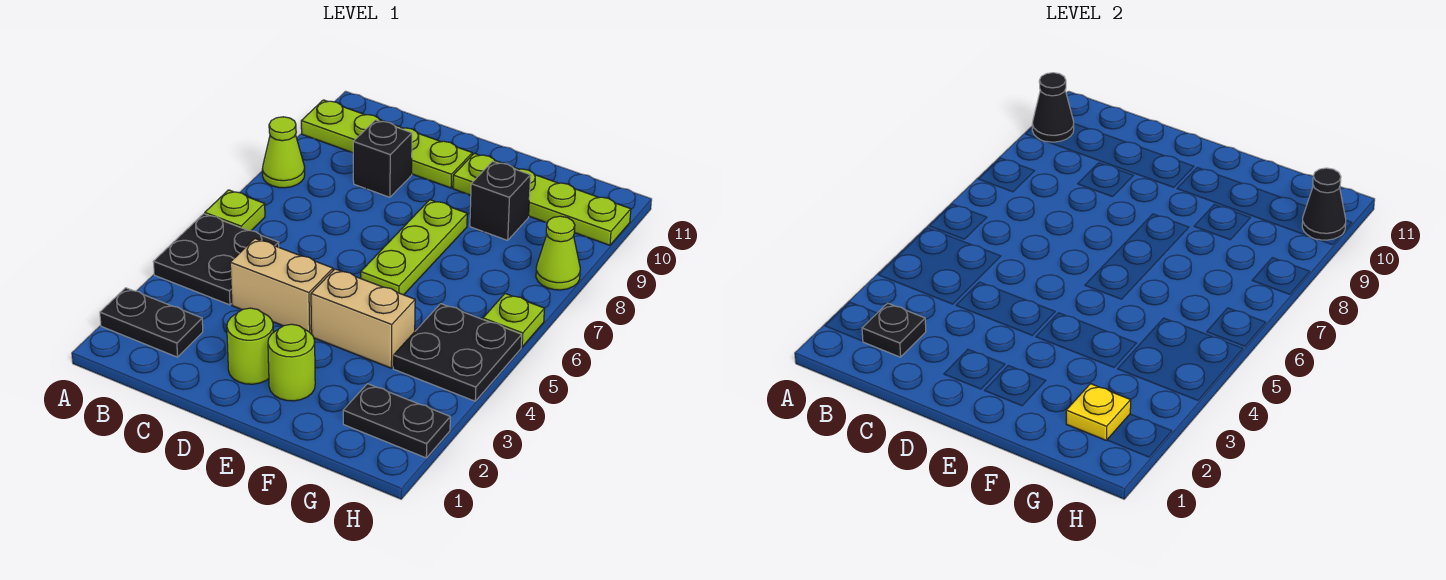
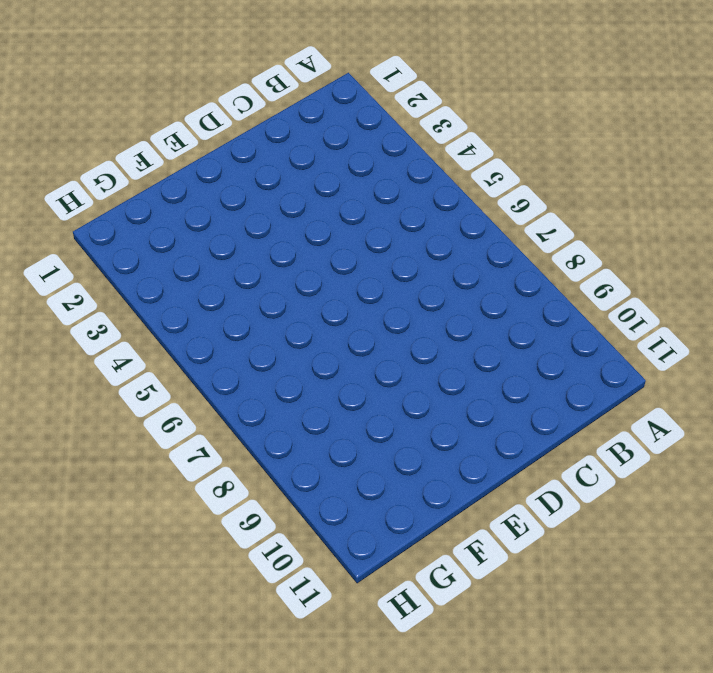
none -> black plate A2:B2 level 1
none -> black plate A4:B5 level 1
none -> lime plate A6 level 1

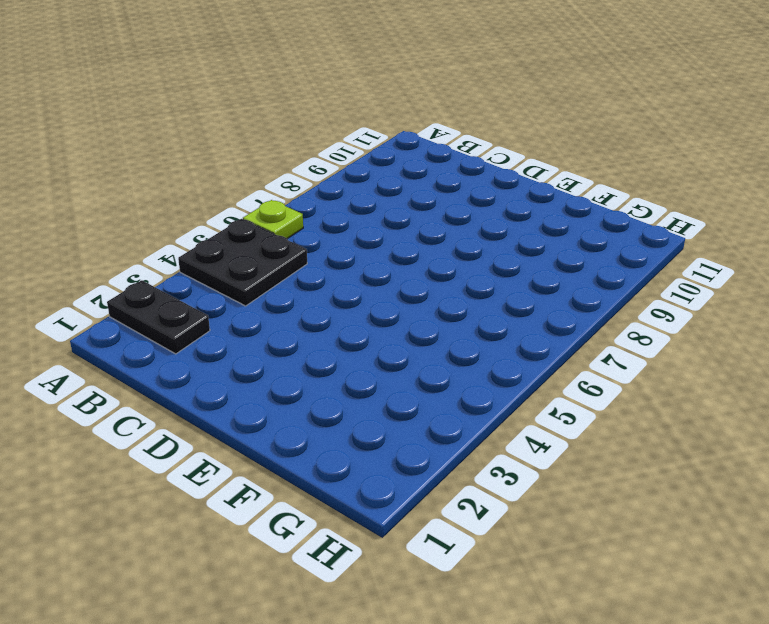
none -> lime cone A8 level 1
none -> lime plate A10:D10 level 1
none -> tan brick C4:D4 level 1

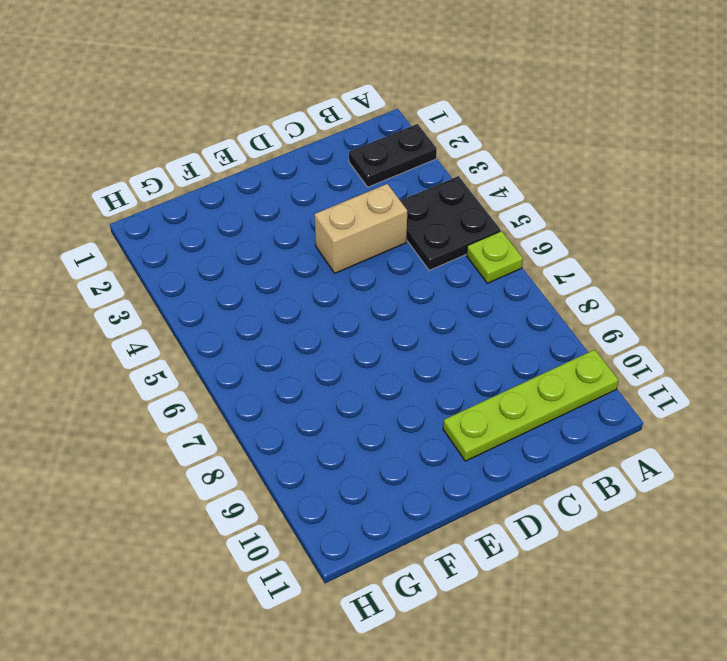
none -> lime cone A8 level 1
none -> black brick C9 level 1
none -> lime round brick D2 level 1

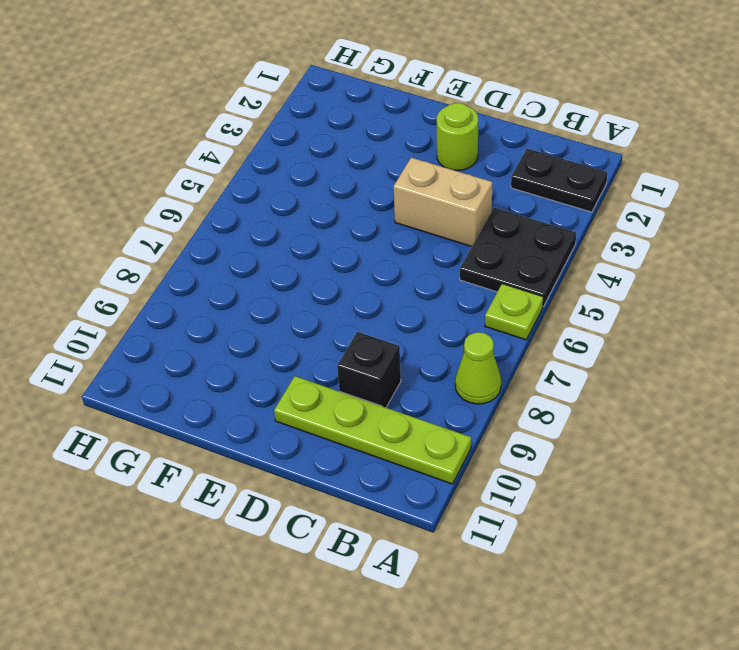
none -> lime round brick E2 level 1
none -> tan brick E4:F4 level 1
none -> lime plate E6:E8 level 1

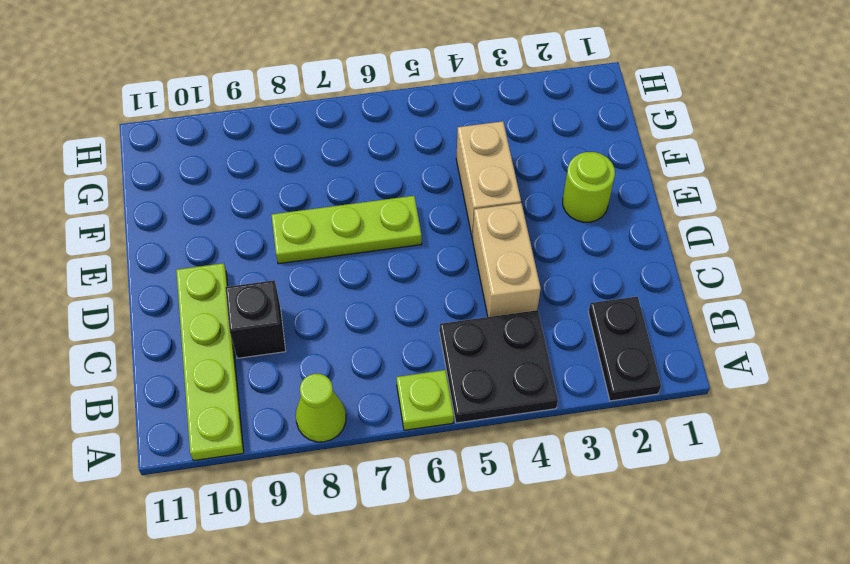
none -> lime round brick D2 level 1
none -> lime plate E10:H10 level 1
none -> black brick F9 level 1

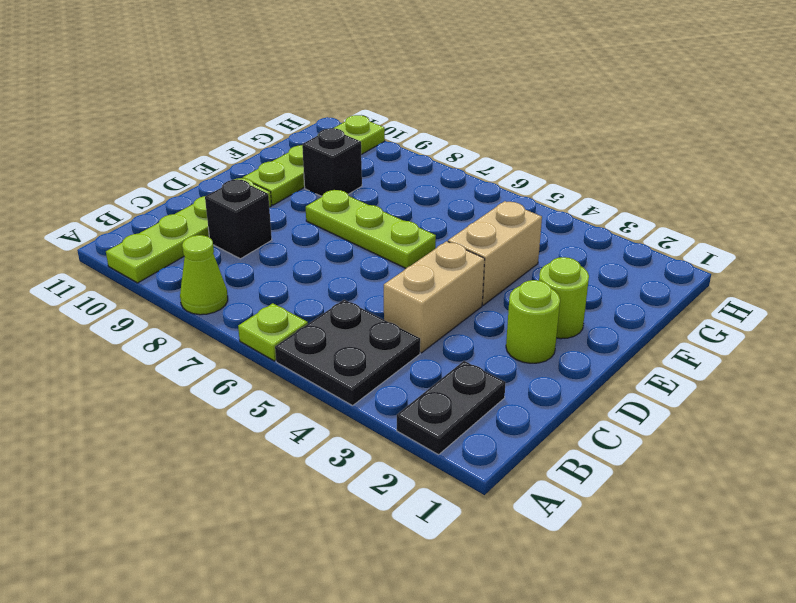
none -> black plate G2:H2 level 1
none -> black plate G4:H5 level 1
none -> lime plate H6 level 1

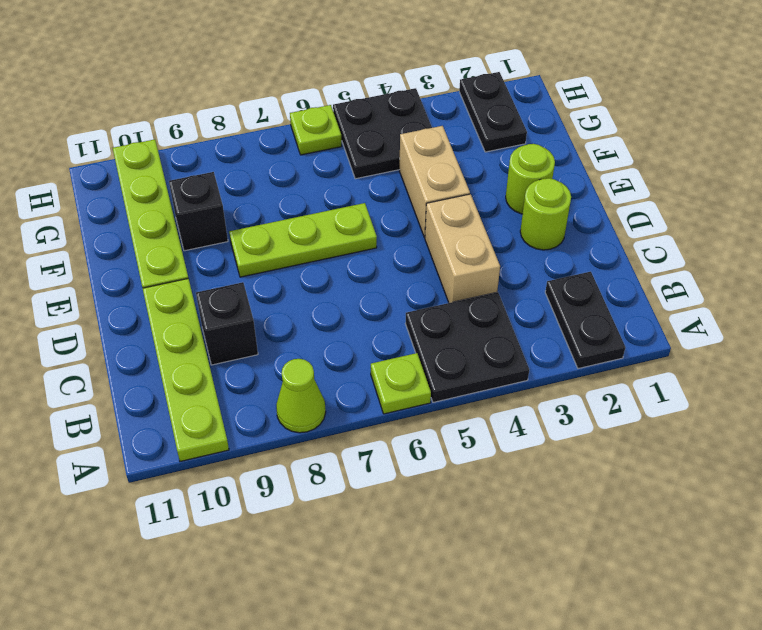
none -> lime cone H8 level 1
none -> black cone A10 level 2
none -> black plate B2 level 2

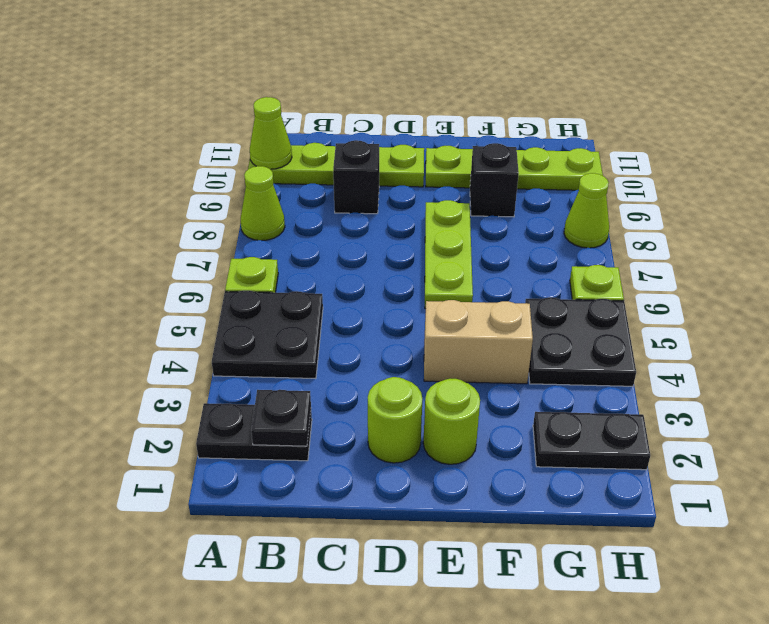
lime cone A10 level 2 -> black cone A10 level 2
none -> tan brick C4:D4 level 1
none -> yellow plate G2 level 2
none -> black cone H10 level 2

